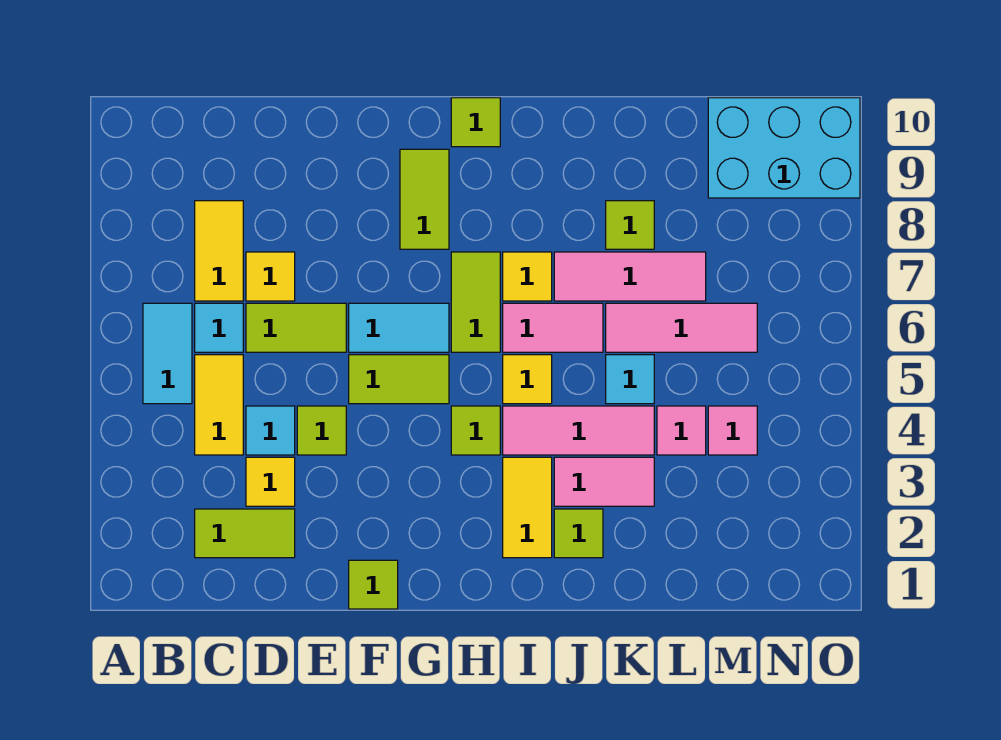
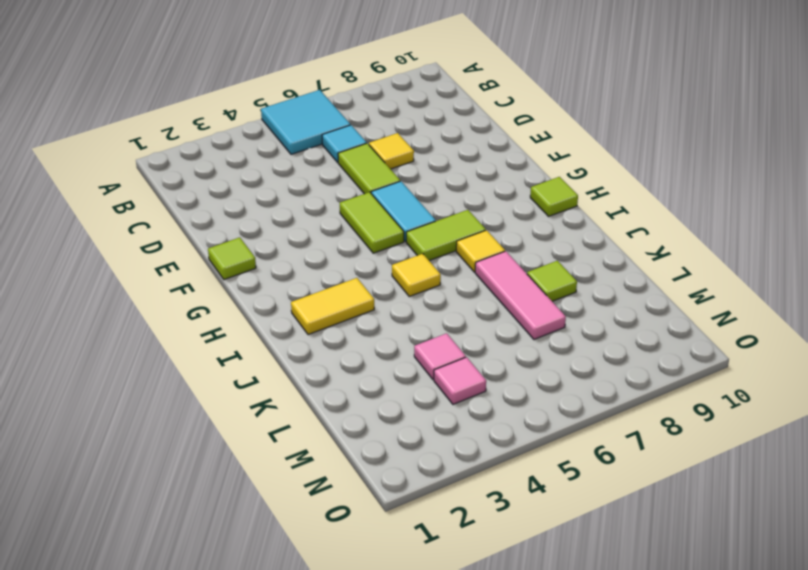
cyan tile A5:B6 level 1 -> cyan tile B5:B6 level 1
none -> lime tile C2:D2 level 1
none -> yellow tile C4:C5 level 1
none -> yellow tile C7:C8 level 1
none -> yellow tile D3 level 1

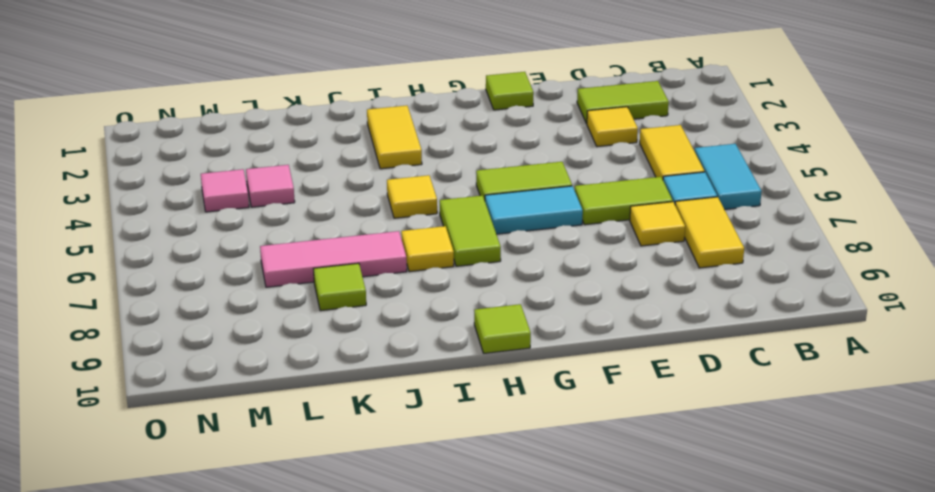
none -> cyan tile D4 level 1
none -> lime tile E4 level 1
none -> lime tile G8:G9 level 1
none -> lime tile H4 level 1

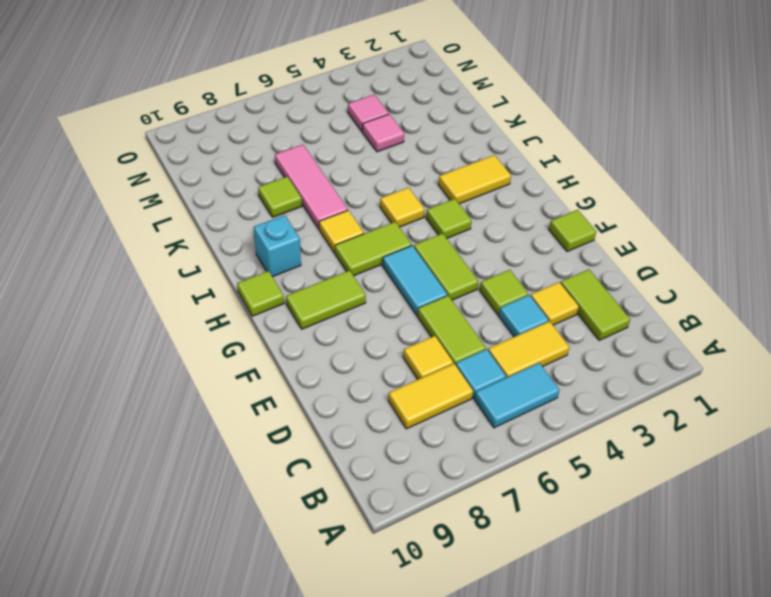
cyan brick I9 level 1 -> none
none -> pink tile I4:K4 level 1
none -> pink tile I6:J6 level 1
none -> lime tile J2 level 1
none -> pink tile J3:K3 level 1

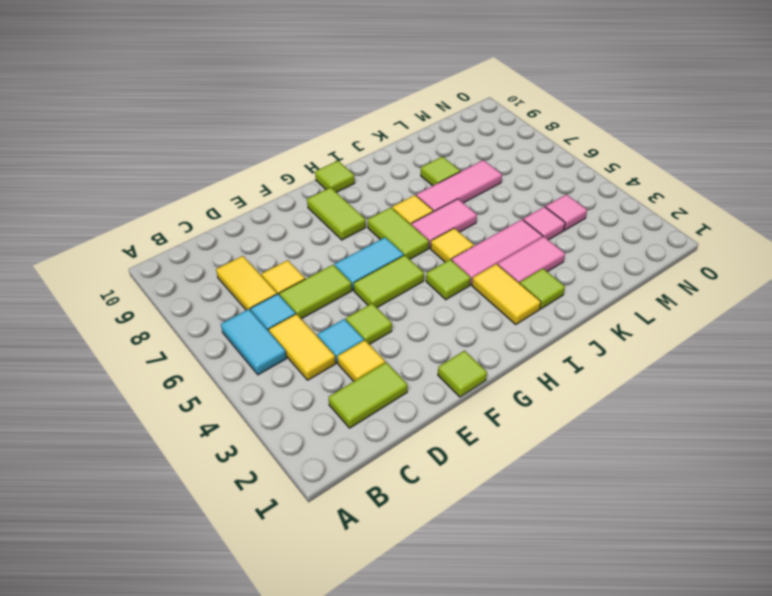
none -> cyan tile K5 level 1
none -> pink tile K6:M6 level 1
none -> cyan brick M9:O10 level 1

